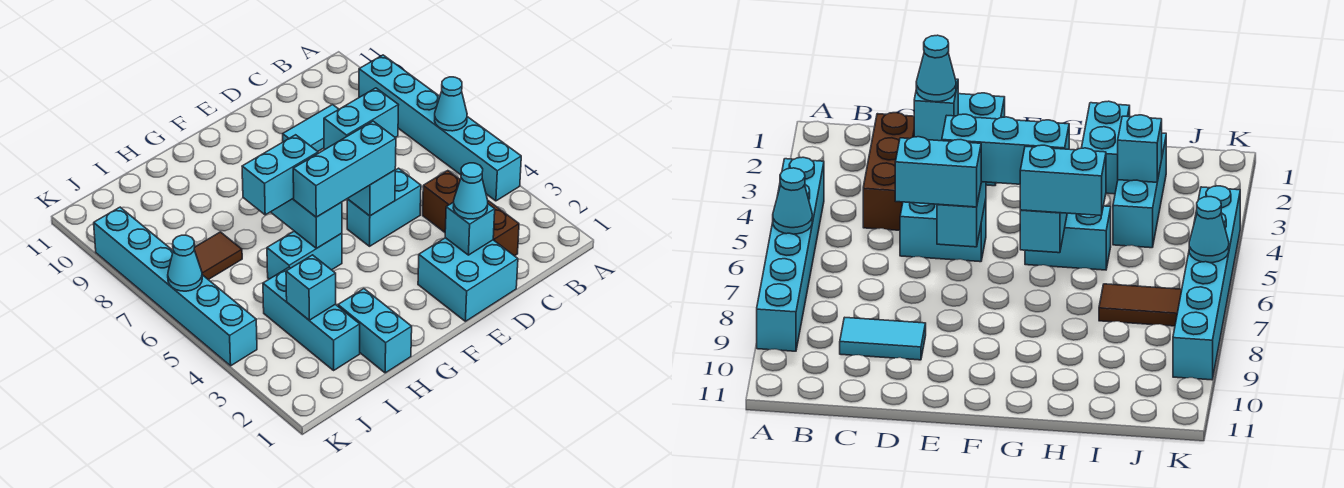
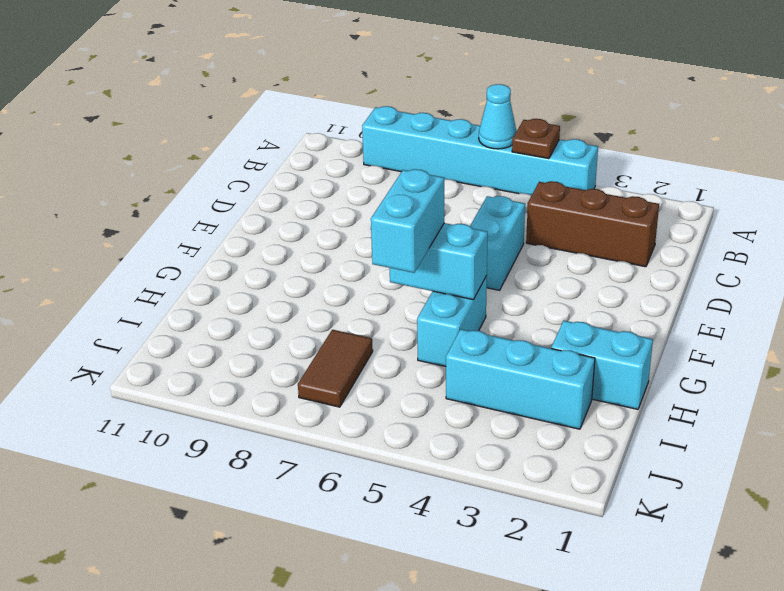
brown plate A5 level 2 -> none
none -> cyan tile C9:D9 level 1
none -> cyan brick D1:E2 level 1
none -> cyan brick K4:K9 level 1

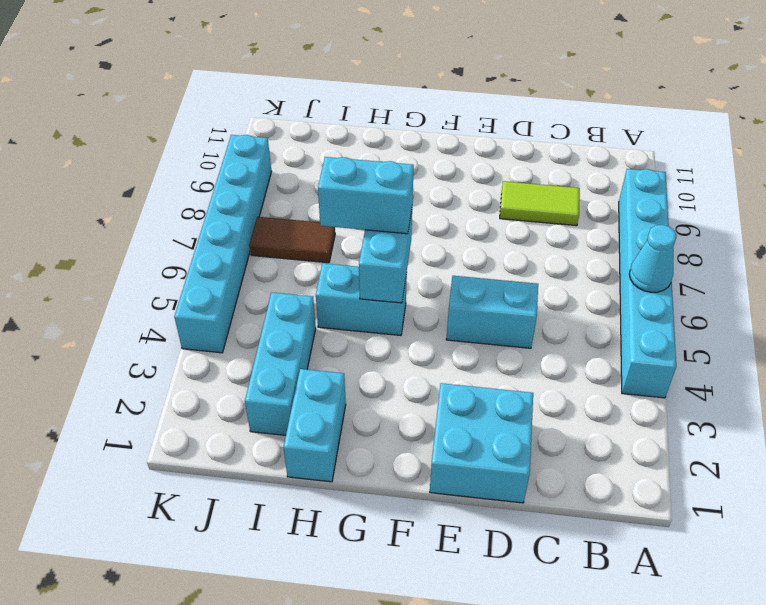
lime tile C9:D9 level 1 -> cyan tile C9:D9 level 1
none -> brown brick C2:C4 level 1
none -> cyan brick D2 level 2
none -> cyan brick E5:E6 level 2

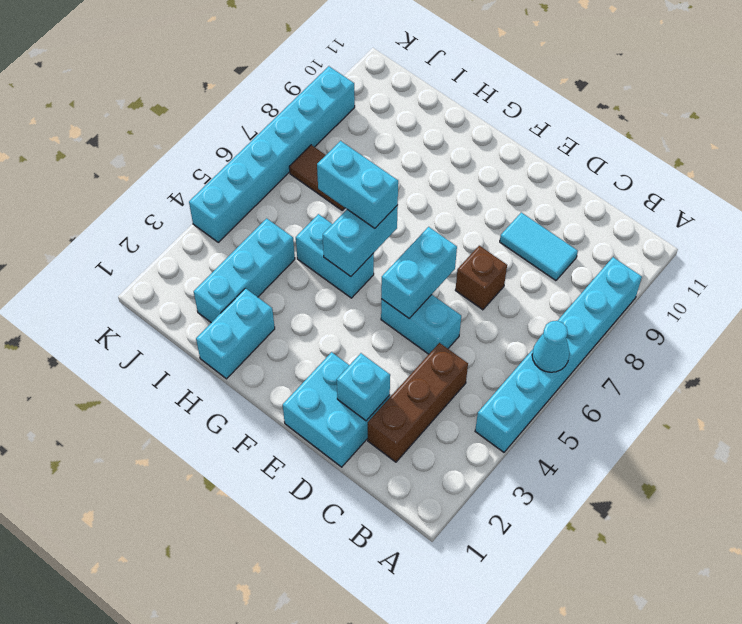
brown brick D7 level 1 -> none
none -> cyan brick I3 level 2
none -> cyan cone K6 level 2
none -> cyan cone D2 level 3

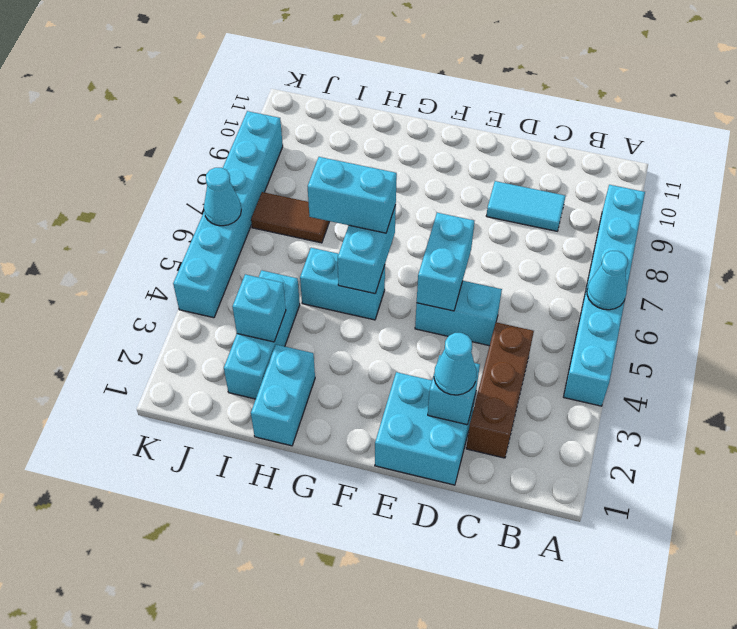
none -> cyan brick D6:E6 level 3
none -> cyan brick E5:G5 level 3

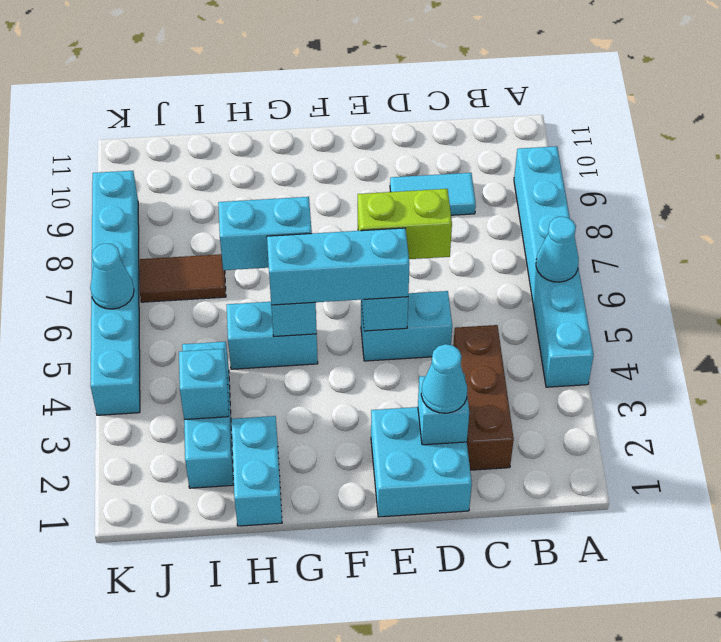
lime brick D6:E6 level 3 -> cyan brick D6:E6 level 3

